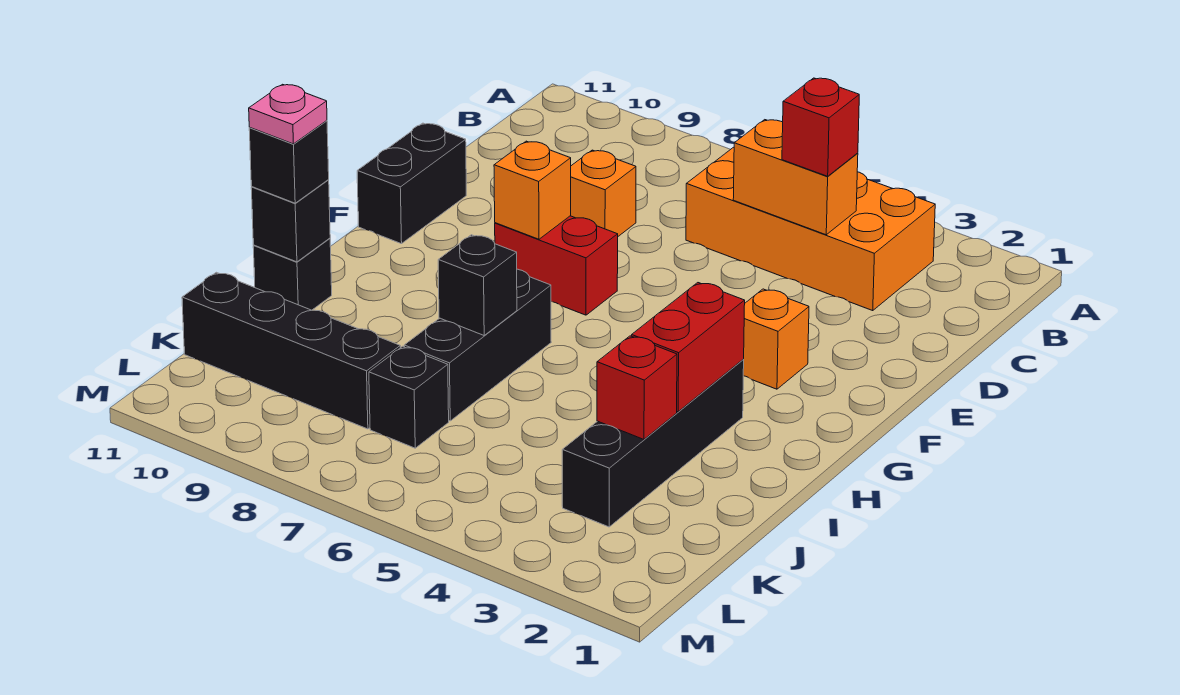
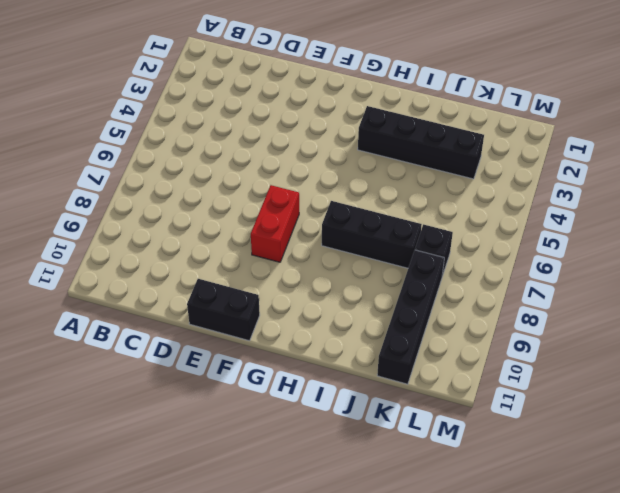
none -> orange brick B3:C6 level 1
none -> orange brick D8 level 1
none -> orange brick F3 level 1

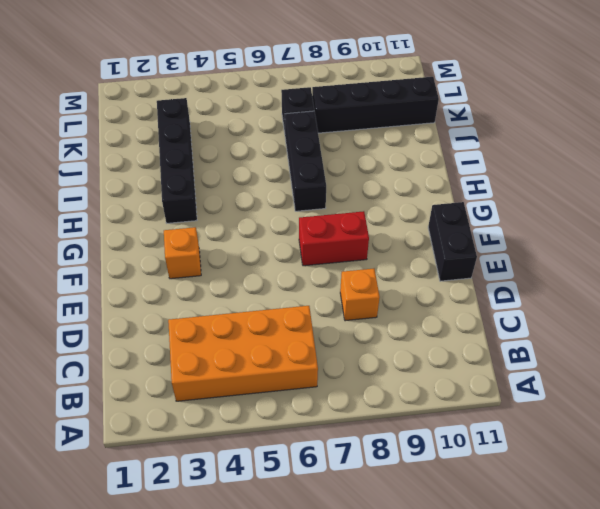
none -> black brick I11 level 1
none -> orange brick C4:C5 level 2
none -> orange brick F8 level 2

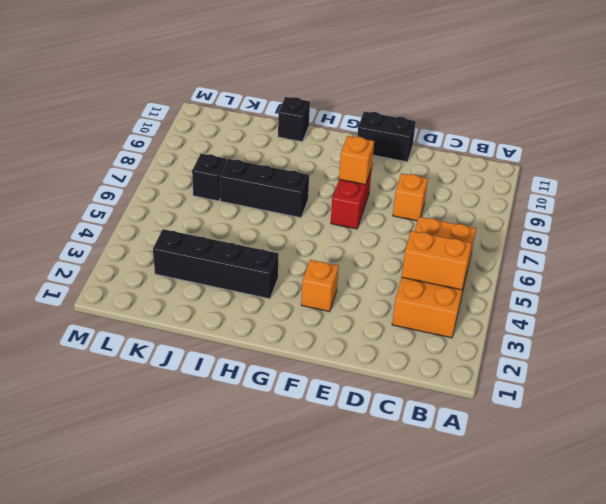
orange brick B4:C4 level 2 -> orange brick C4:C5 level 2
none -> black brick K8:K11 level 1
none -> red brick H3:I3 level 2
none -> black brick I7 level 2

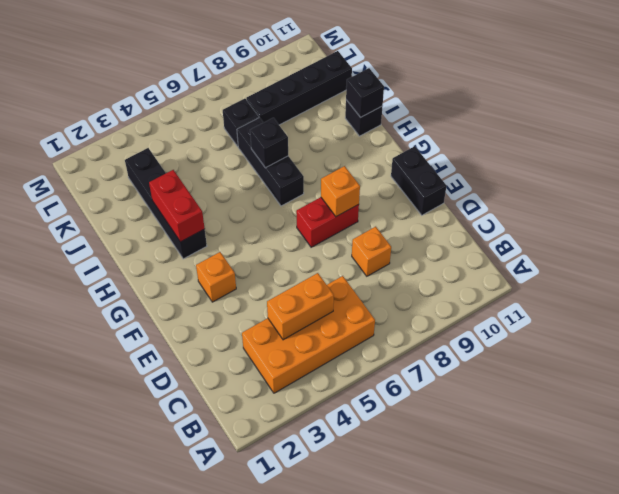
none -> red brick J3 level 2
none -> red brick C4 level 3
none -> black brick I11 level 3

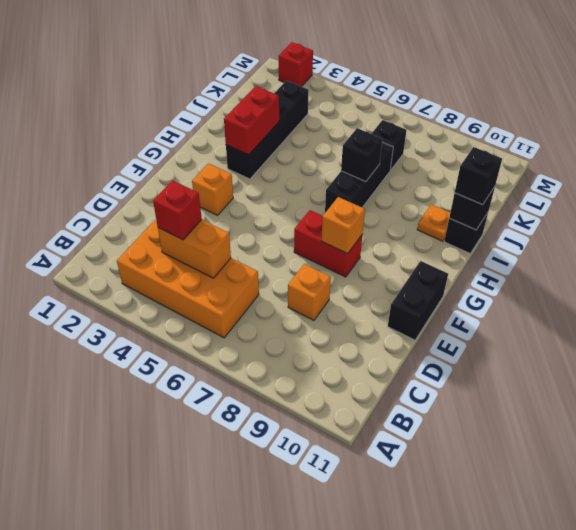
orange plate I10 level 1 -> none
red brick M2 level 1 -> red brick J3 level 2
none -> black brick K8:K11 level 1
none -> pink plate I11 level 4

